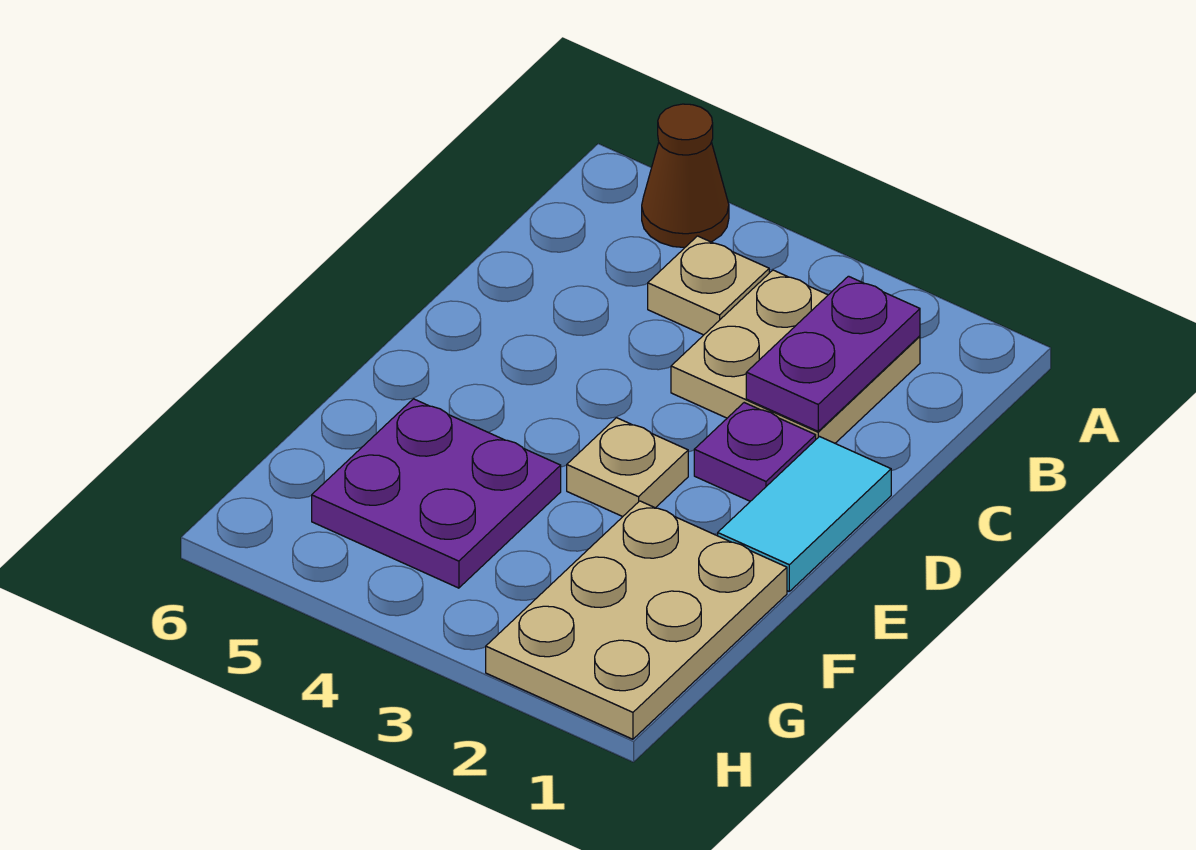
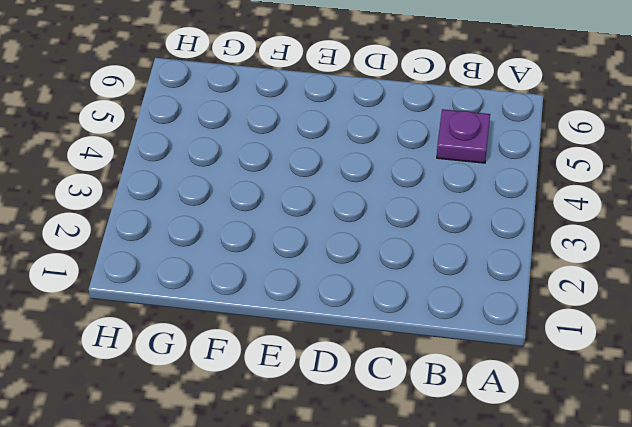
purple plate B5 level 1 -> purple plate D2 level 1
none -> brown cone A5 level 1
none -> tan plate B2:C3 level 1

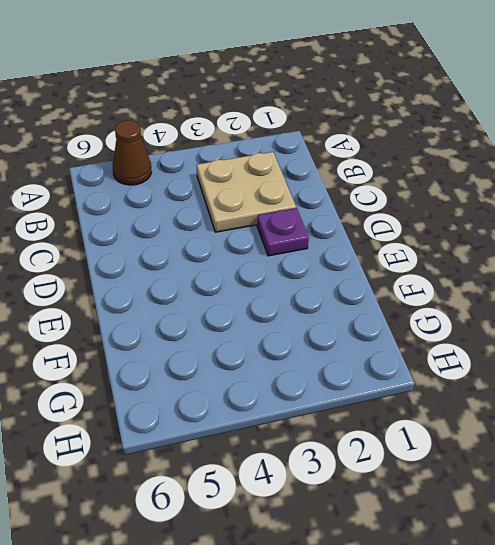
none -> tan plate B4 level 1
none -> cyan tile D1:E1 level 1

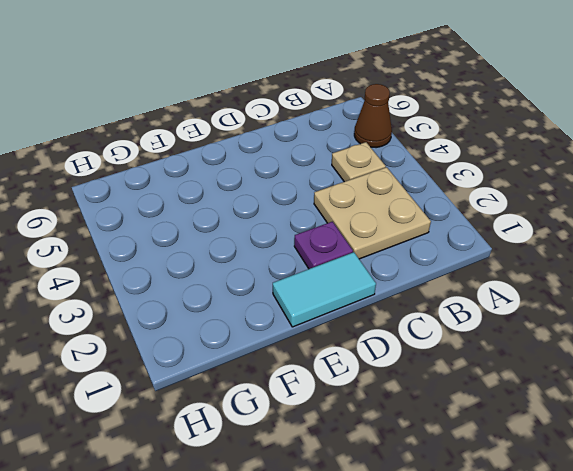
none -> tan plate E3 level 1
none -> tan plate F1:H2 level 1

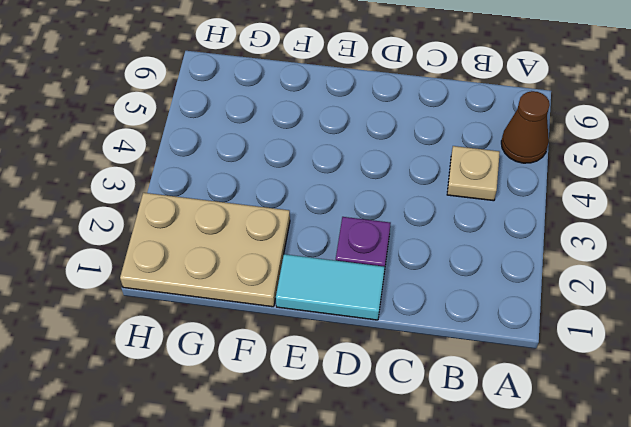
none -> tan plate B2:C3 level 1
none -> tan plate E3 level 1

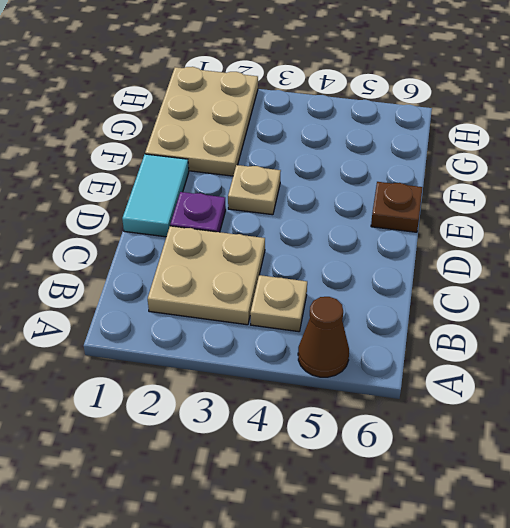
brown plate E6 level 1 -> none
none -> purple plate F4:G5 level 1
none -> purple plate B2:C2 level 2

